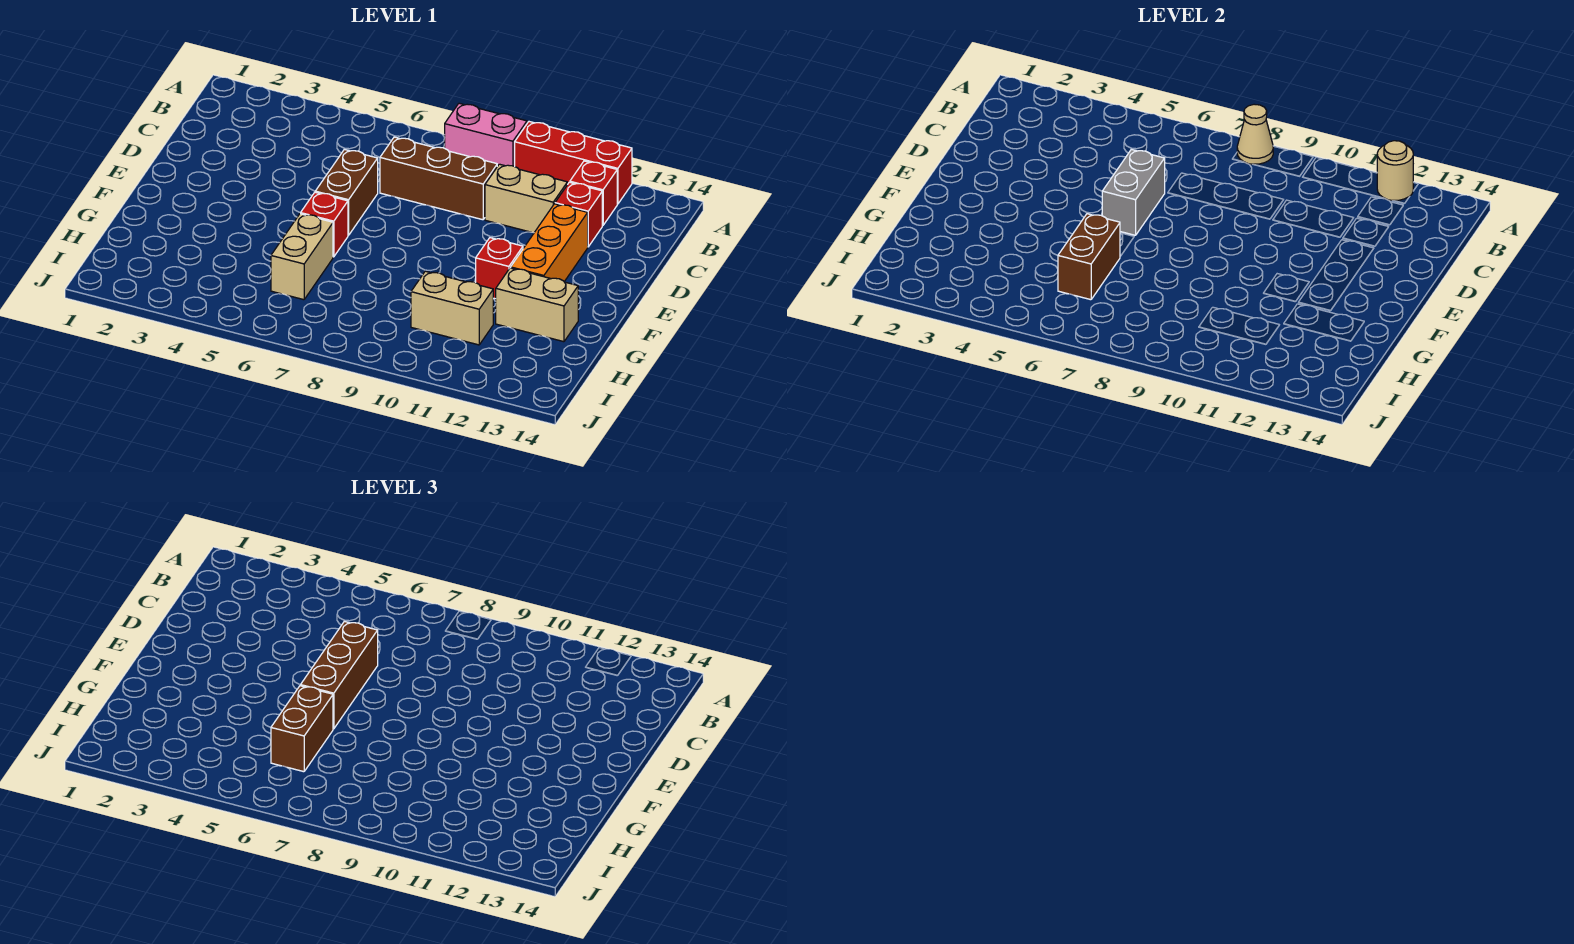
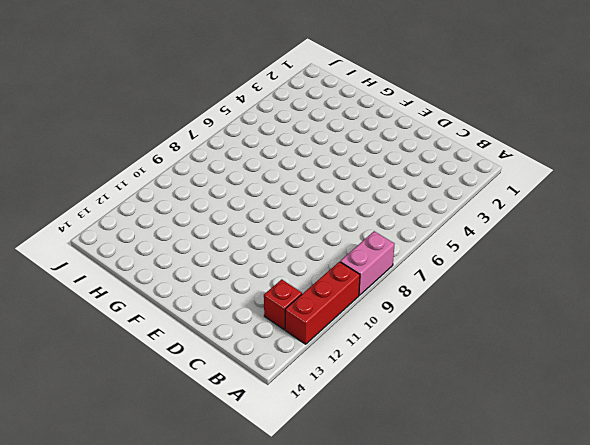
none -> brown brick C7:C9 level 1
none -> tan brick C10:C11 level 1
none -> red brick C12 level 1

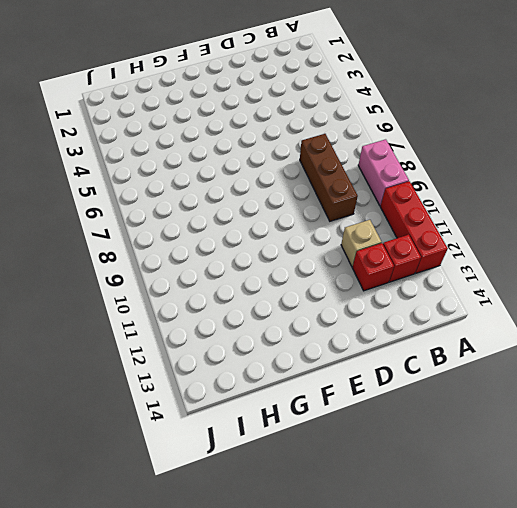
tan brick C11 level 1 -> tan brick C10:C11 level 1
none -> brown brick D6:E6 level 1
none -> orange brick D12:F12 level 1
none -> red brick F6 level 1

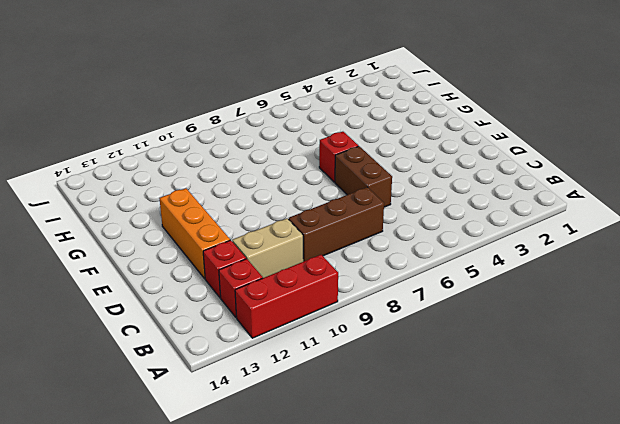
none -> pink brick A8:A9 level 1
none -> red brick F11 level 1
none -> tan brick G6:H6 level 1

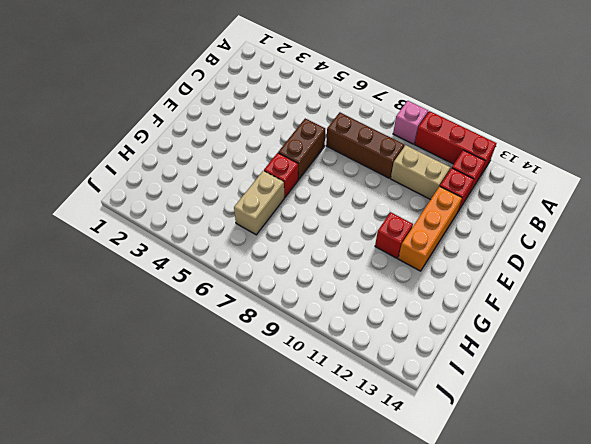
pink brick A9 level 1 -> pink brick A8:A9 level 1
none -> tan brick G12:G13 level 1
none -> tan brick H10:H11 level 1
none -> tan cone A8 level 2

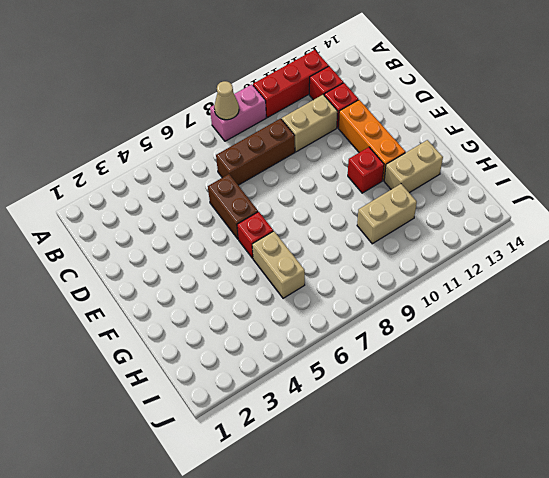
none -> tan round brick A12 level 2
none -> grey brick D6:E6 level 2
none -> brown brick G6:H6 level 2

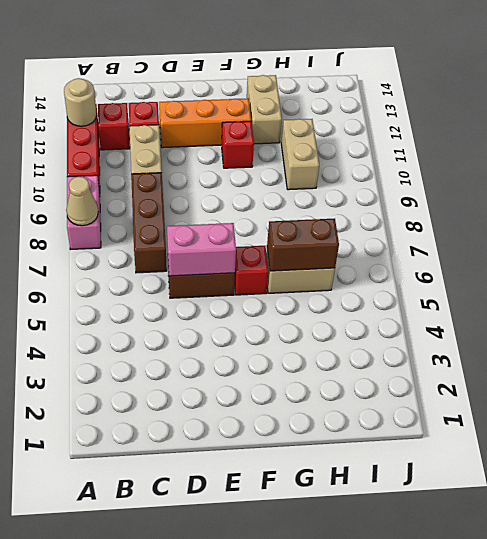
pink brick D6:E6 level 2 -> grey brick D6:E6 level 2
none -> brown brick D6:F6 level 3
none -> brown brick G6:H6 level 3

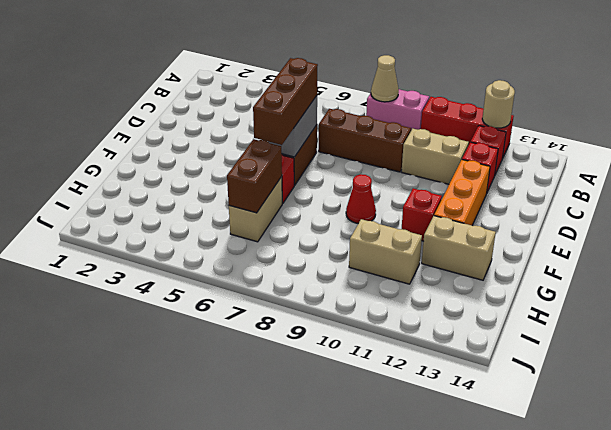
red cone F9 level 1 -> none
none -> brown brick G6:H6 level 3

